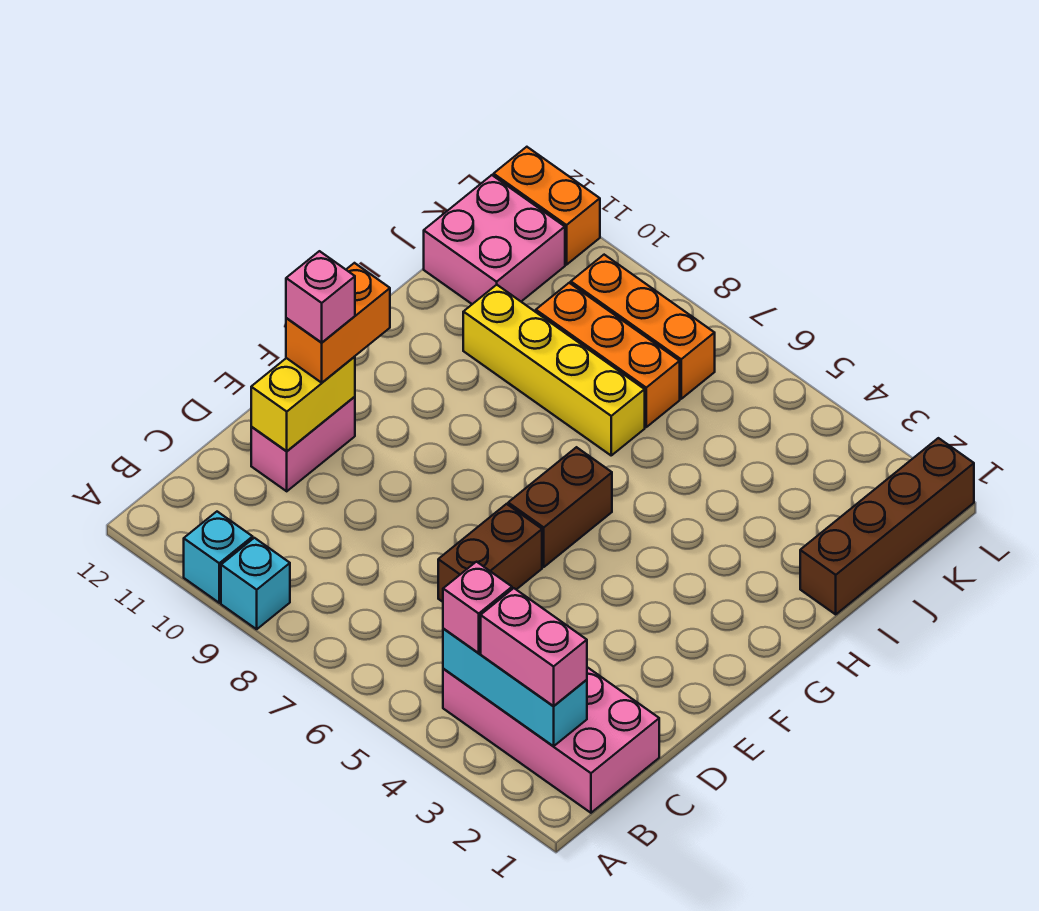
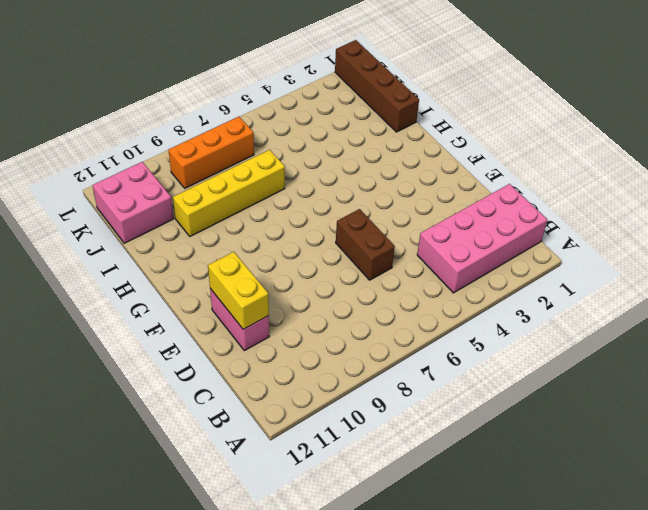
none -> cyan brick A9 level 1
none -> cyan brick A10 level 1
none -> brown brick F6:G6 level 1

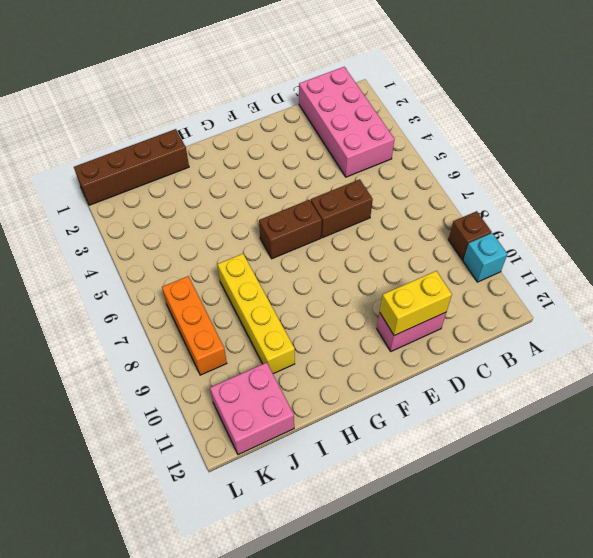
brown brick A9 level 1 -> cyan brick A9 level 1
none -> orange brick J7:J9 level 1
none -> orange brick L11:L12 level 1
none -> cyan brick B2:B4 level 2

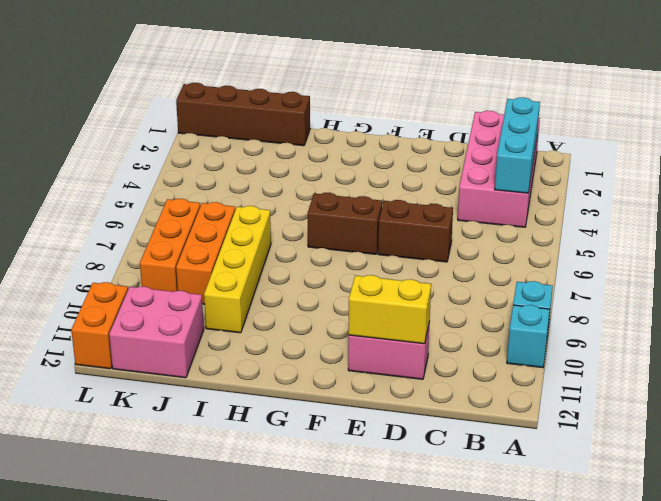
none -> pink brick B2:B3 level 3
none -> pink brick B4 level 3
none -> orange brick E11:F11 level 3

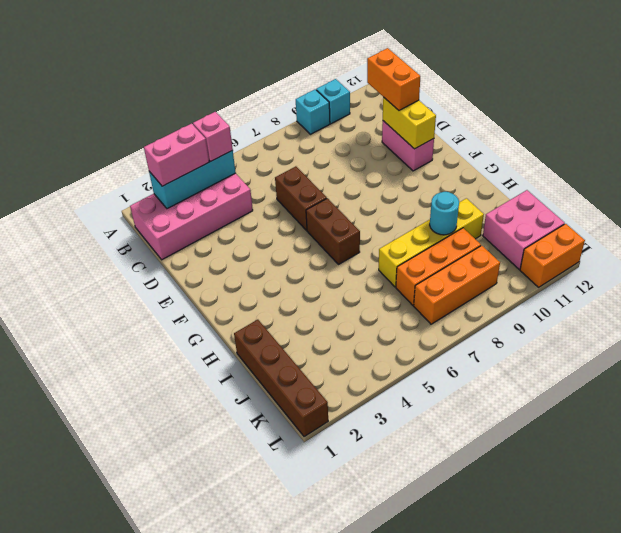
orange brick C11:D11 level 3 -> orange brick E11:F11 level 3
cyan round brick I9 level 2 -> none
none -> pink brick E11 level 4

